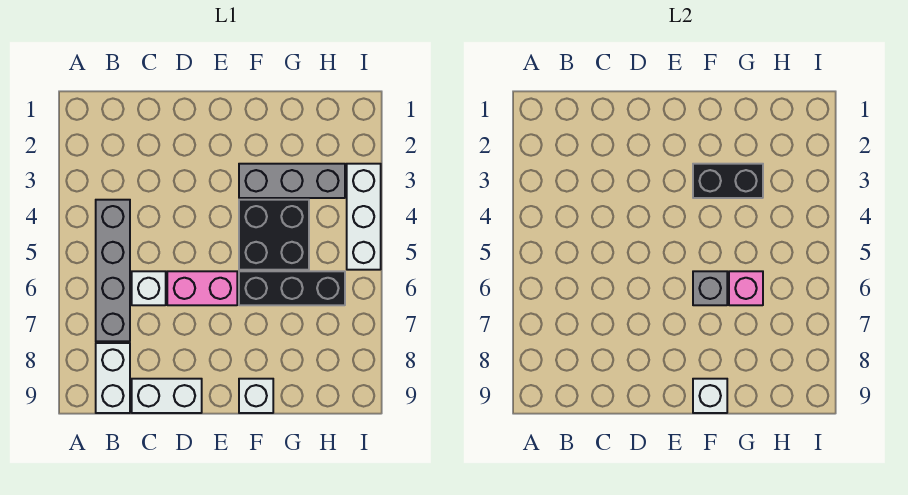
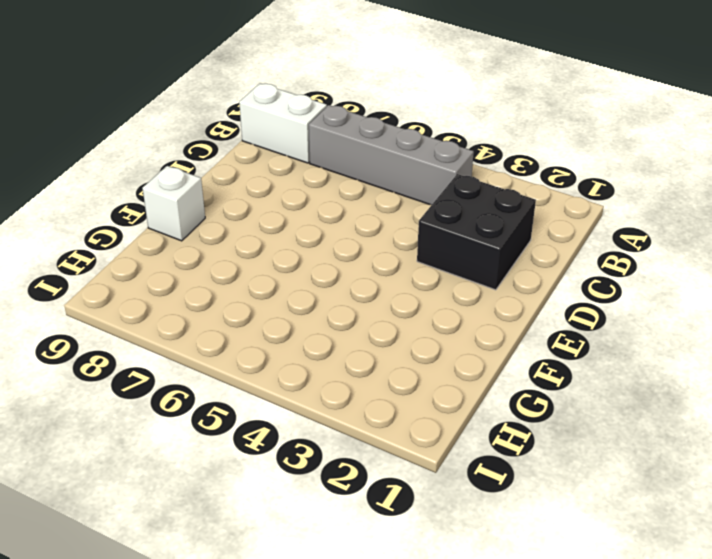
black brick C2:D3 level 1 -> black brick F4:G5 level 1
none -> white brick C6 level 1
none -> white brick C9:D9 level 1
none -> pink brick D6:E6 level 1

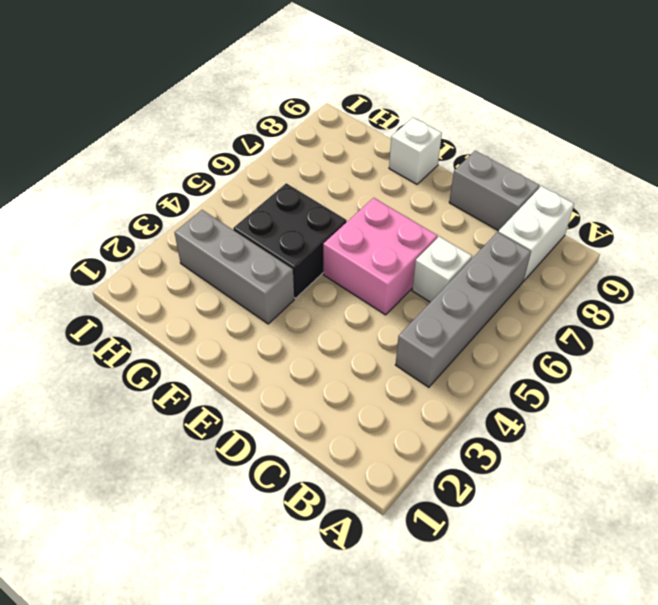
grey brick C9:D9 level 1 -> white brick C9:D9 level 1
pink brick D5:E6 level 1 -> pink brick D6:E6 level 1
none -> black brick F6:H6 level 1
none -> white brick I3:I5 level 1
none -> black brick F3:G3 level 2

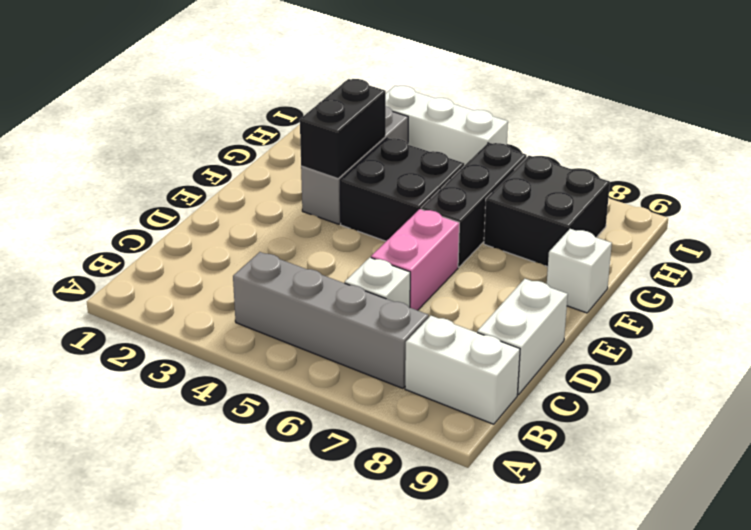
black brick G7:H8 level 1 -> none
none -> grey brick F6 level 2
none -> white brick F9 level 2
none -> pink brick G6 level 2

